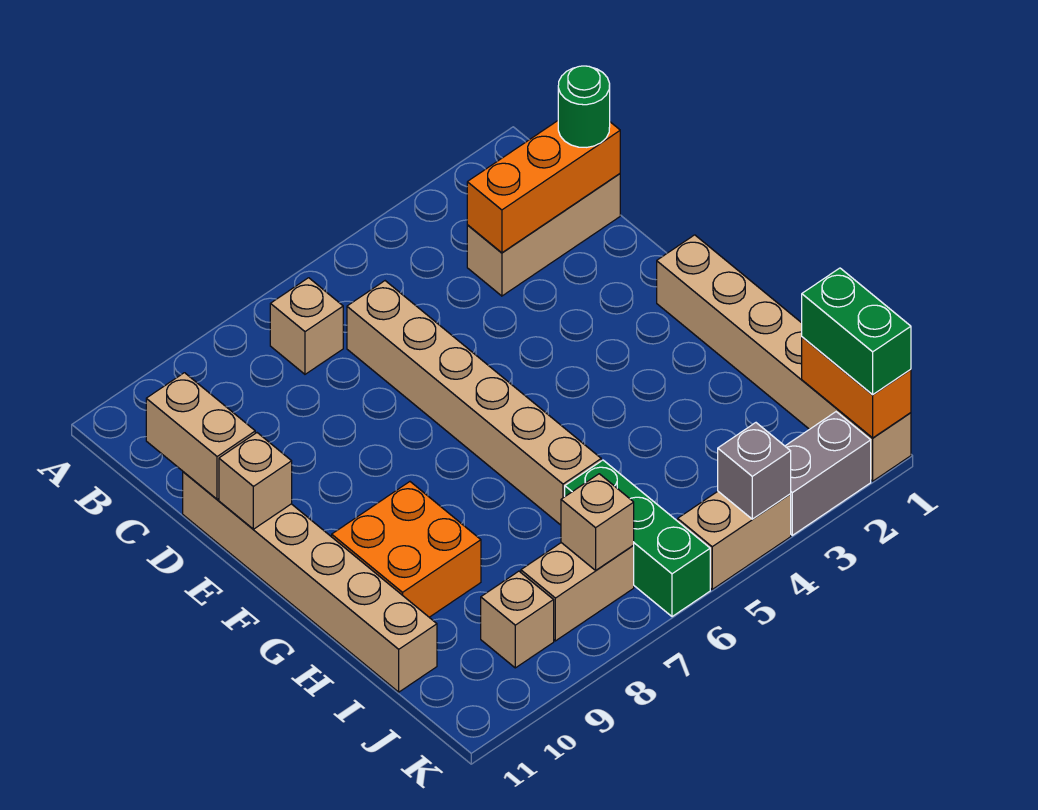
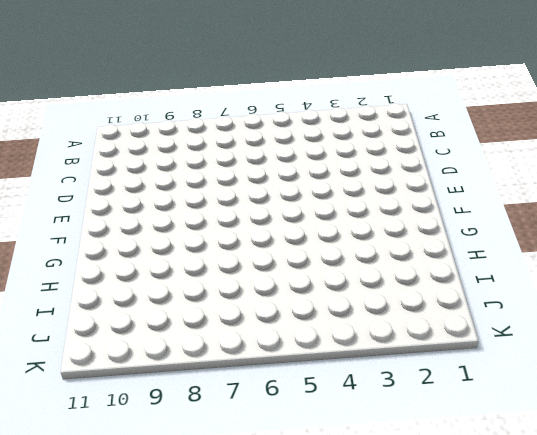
none -> tan brick B7 level 1
none -> tan brick C1:C3 level 1
none -> tan brick C6:H6 level 1

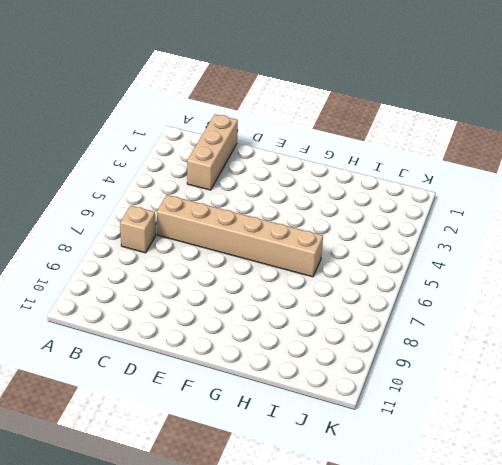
none -> tan brick D11:I11 level 1
none -> tan brick F1:K1 level 1
none -> orange brick G9:H10 level 1

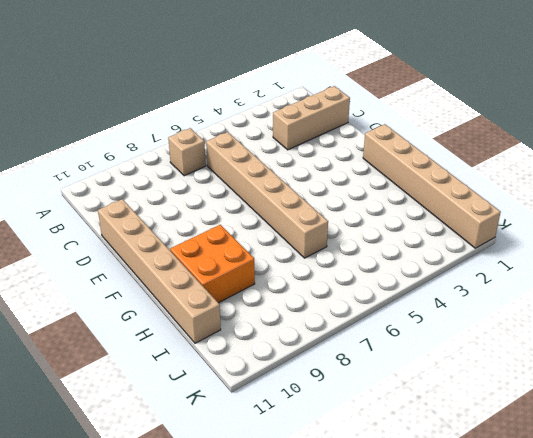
none -> green brick I6:K6 level 1
none -> tan brick J7:J8 level 1
none -> tan brick J9 level 1

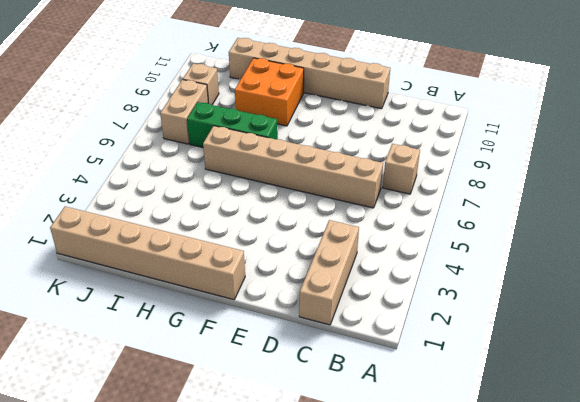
green brick G7:I7 level 1 -> green brick I6:K6 level 1
none -> grey brick K2:K3 level 1
none -> tan brick K4:K5 level 1
none -> orange brick C1:C3 level 2

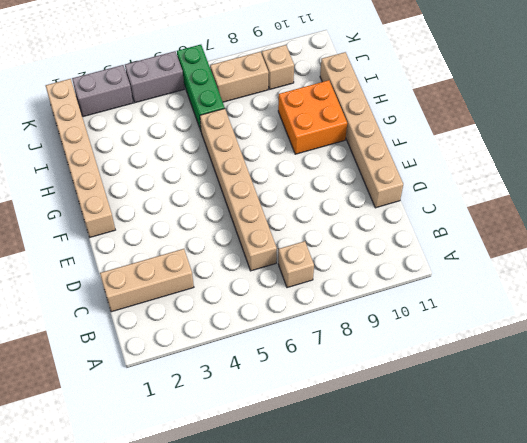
grey brick K4:K5 level 1 -> tan brick K4:K5 level 1
none -> orange brick C1:C3 level 2
none -> tan brick C11:D11 level 2
none -> tan brick E11 level 2

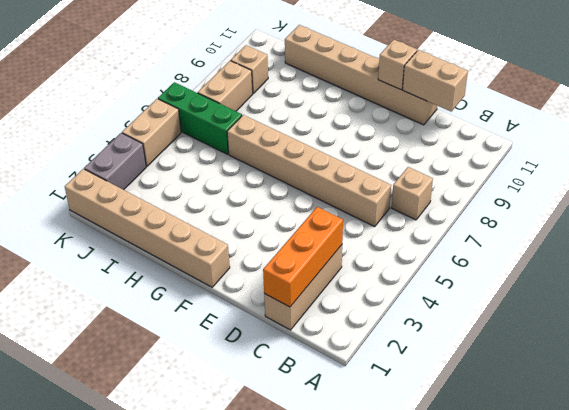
none -> orange brick G9:H10 level 1
none -> orange brick J1:K1 level 2
none -> tan brick J7 level 2

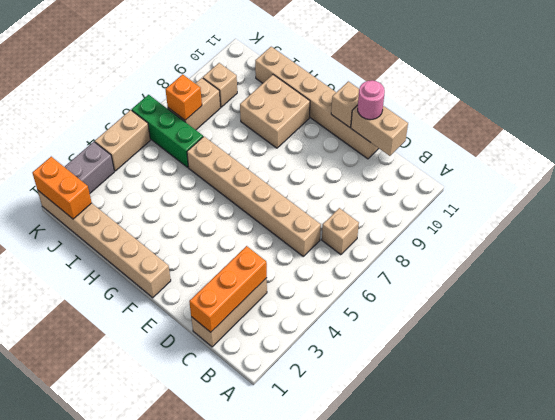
pink round brick D11 level 3 -> none
tan brick G9:H10 level 1 -> orange brick G9:H10 level 1
orange brick J7 level 2 -> tan brick J7 level 2
none -> grey brick K4 level 2
none -> green round brick C1 level 3
none -> green brick J1:K1 level 3

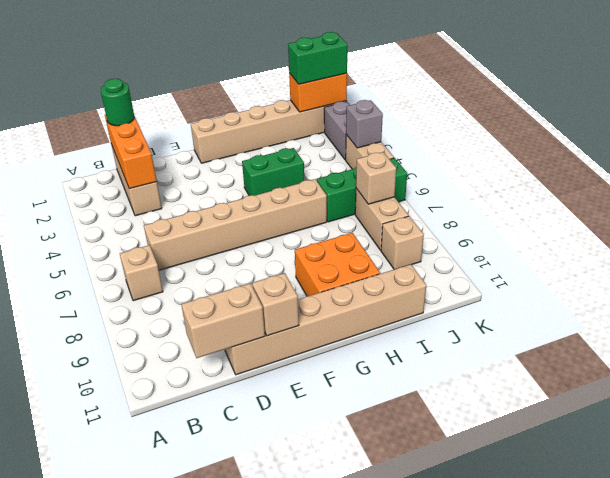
green brick G4:H4 level 1 -> none

